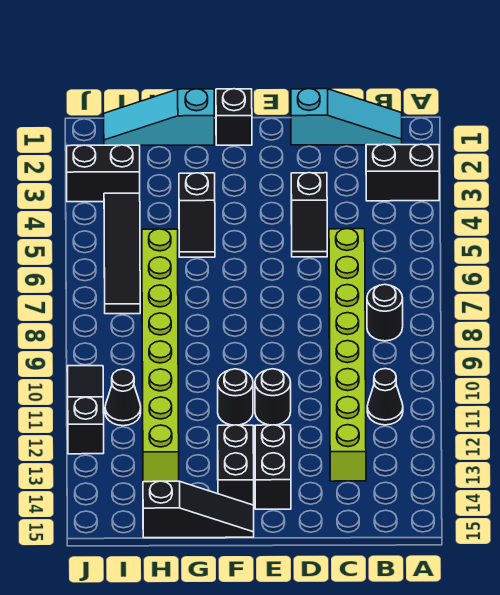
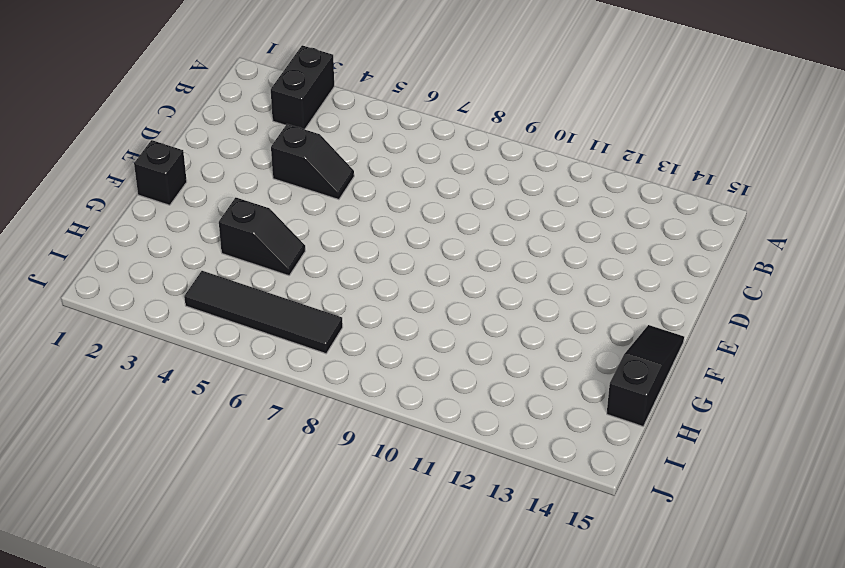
none -> cyan slope B1:D1 level 1 top D
none -> black round brick B8 level 1
none -> black cone B11 level 1

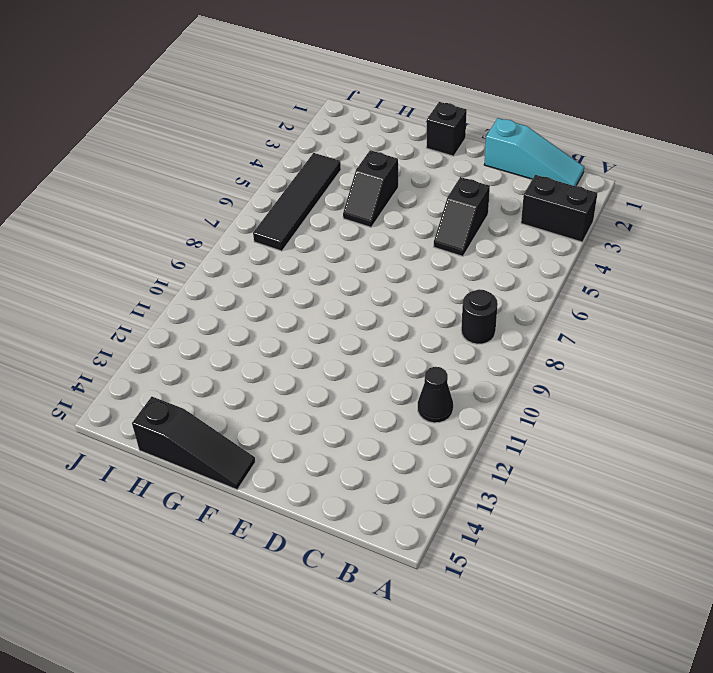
none -> lime brick C6:C13 level 1
none -> black round brick E11 level 1
none -> black brick E13:E14 level 1

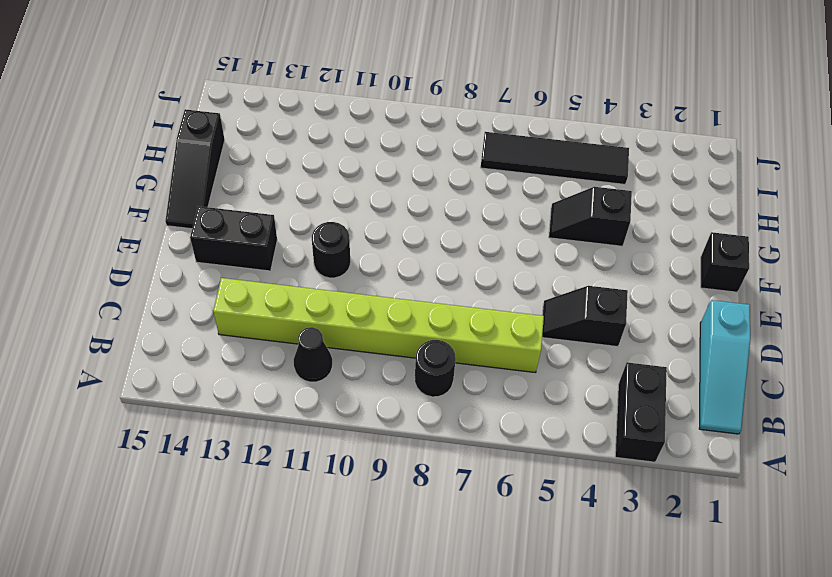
none -> black round brick F11 level 1
none -> black brick F13:F14 level 1
none -> cyan slope G1:I1 level 1 top G

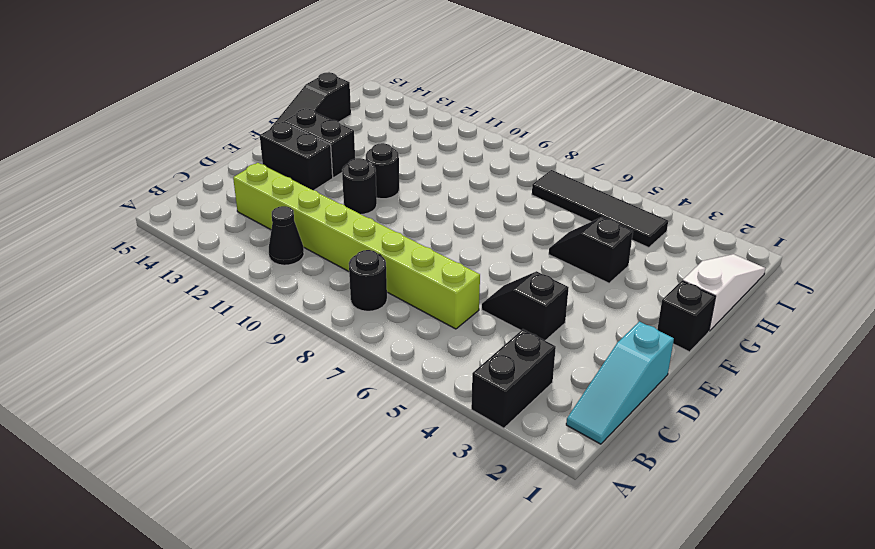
white slope G1:I1 level 1 top G -> cyan slope G1:I1 level 1 top G
none -> lime brick H6:H13 level 1
none -> black brick I3:J3 level 1
none -> black cone I11 level 1

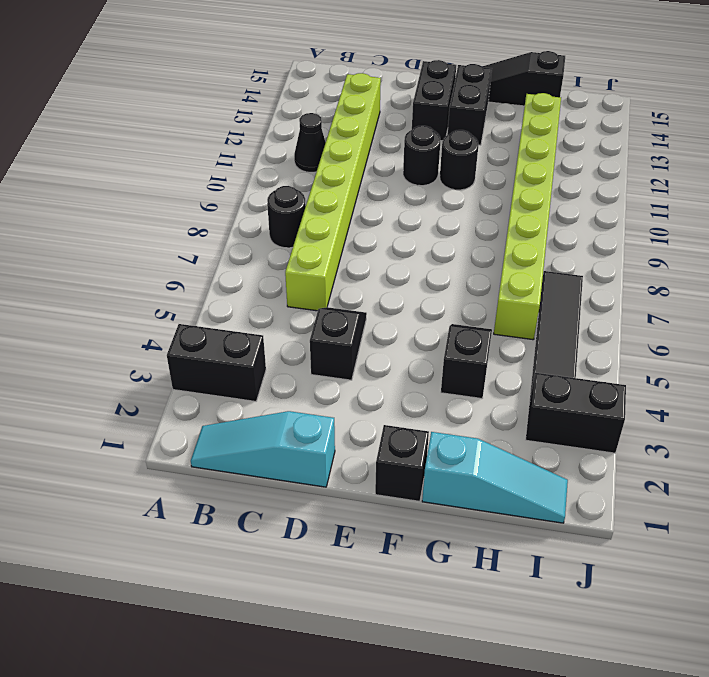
none -> black cone I11 level 1
none -> black slope J10:J12 level 1 top 12

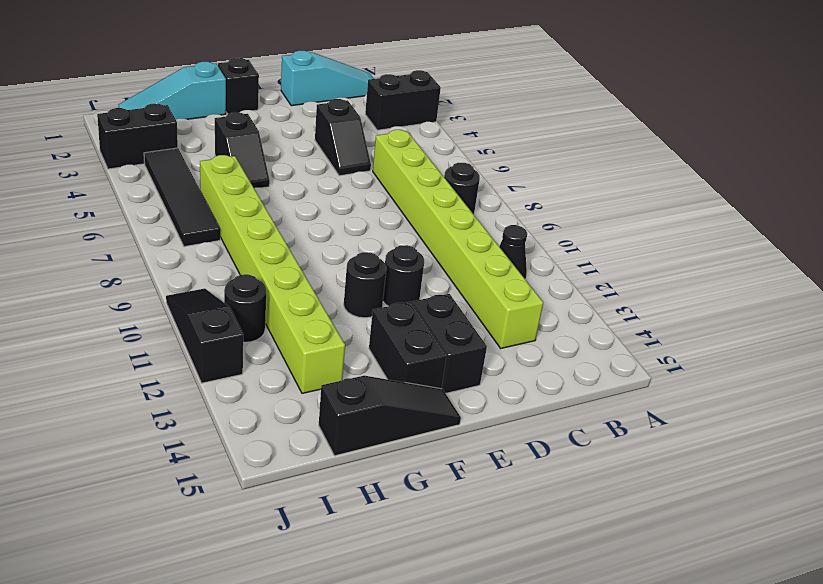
black round brick I11 level 1 -> black cone I11 level 1

